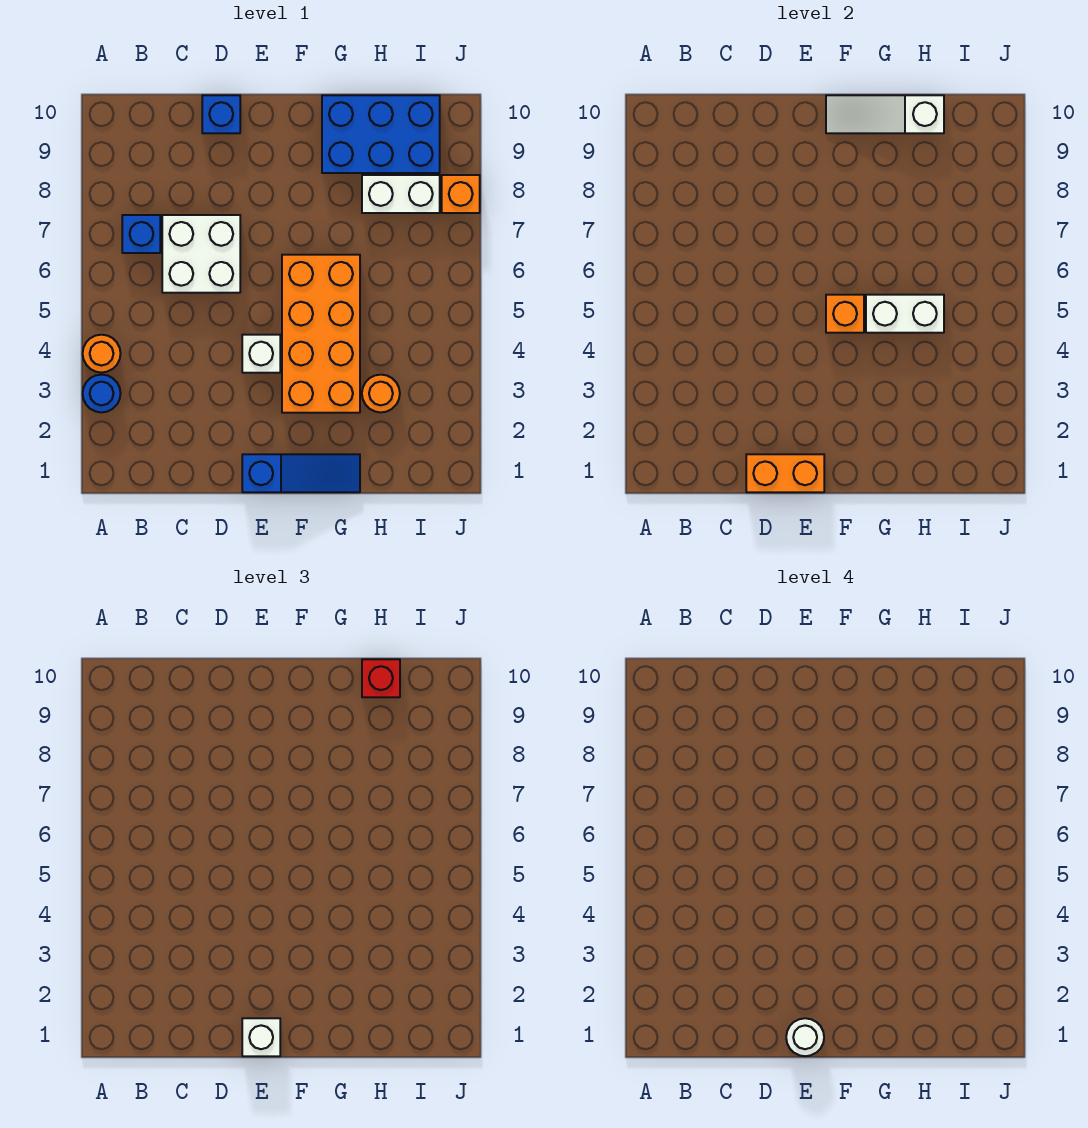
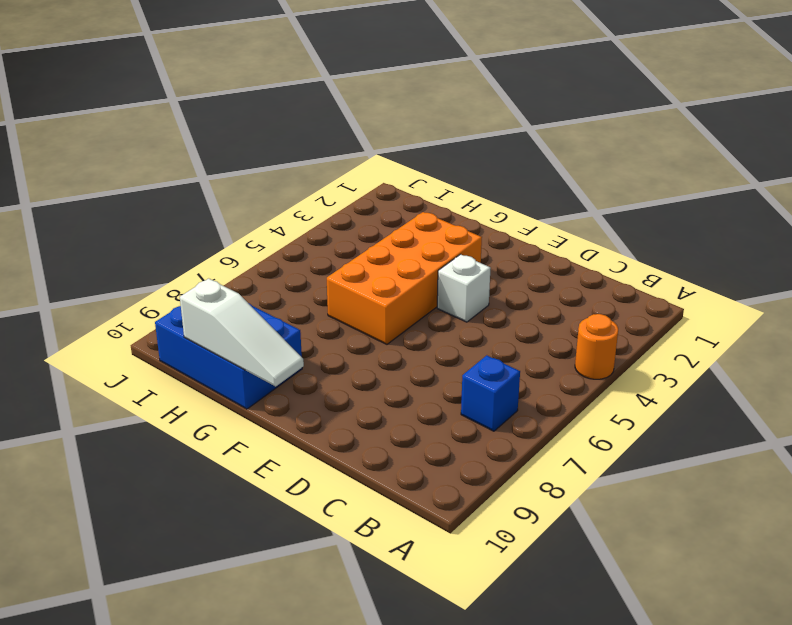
none -> blue round brick A3 level 1
none -> white brick C6:D7 level 1
none -> blue brick D10 level 1

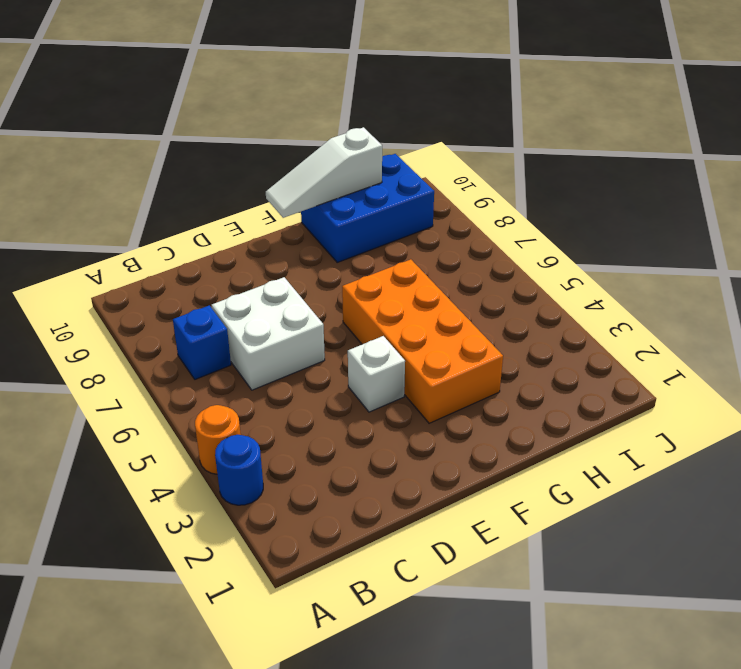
none -> blue brick D10 level 1
none -> blue slope E1:G1 level 1 top E
none -> orange round brick H3 level 1

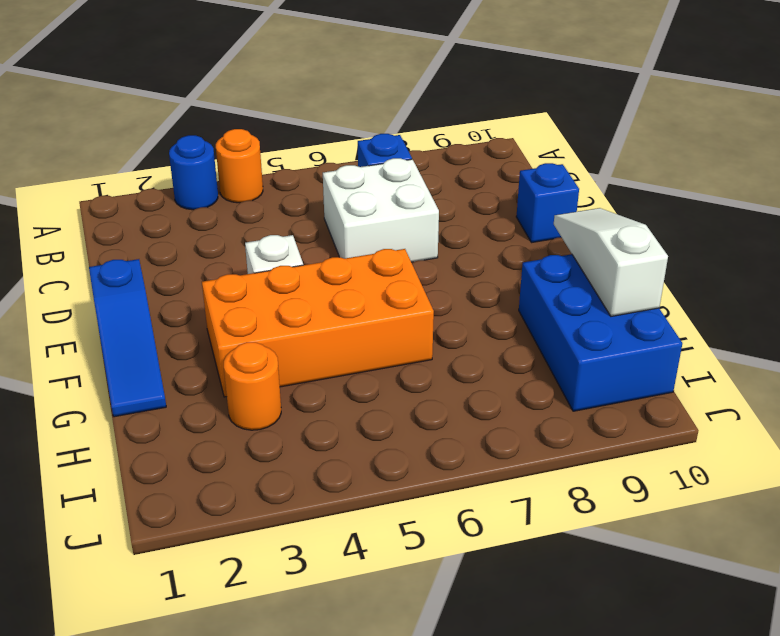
none -> white brick H8:I8 level 1
none -> orange brick J8 level 1
none -> orange brick D1:E1 level 2

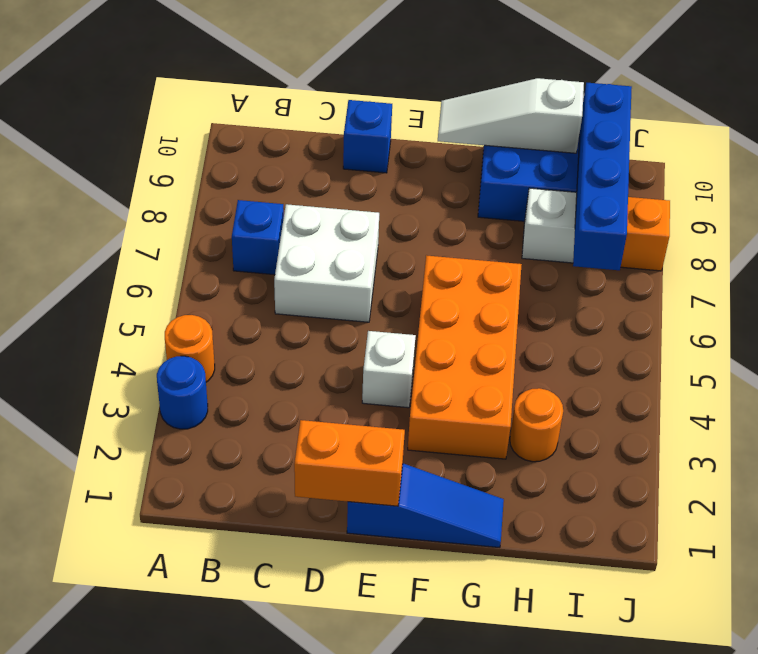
blue brick I7:I10 level 2 -> none
none -> orange brick F5 level 2
none -> white brick G5:H5 level 2
none -> white brick E1 level 3

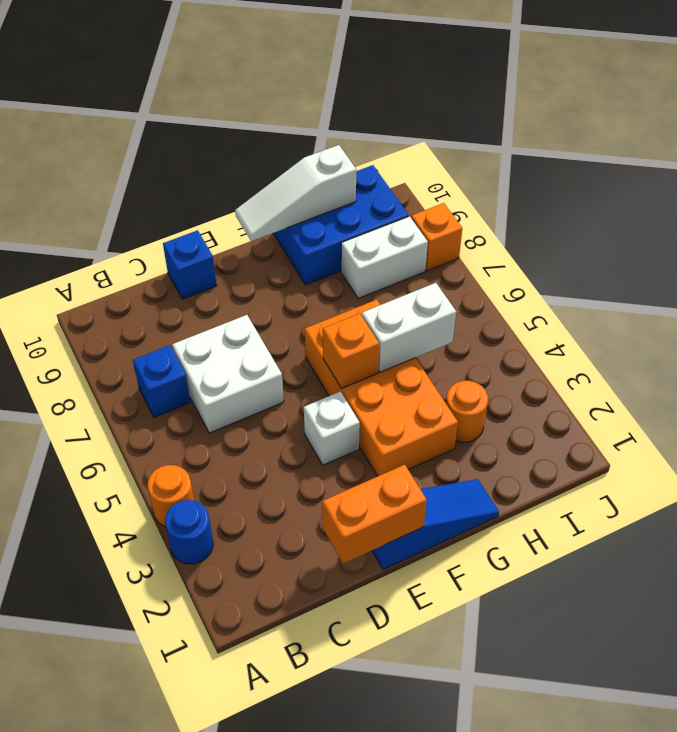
none -> white brick E1 level 3
none -> red brick H10 level 3
none -> white round brick E1 level 4

